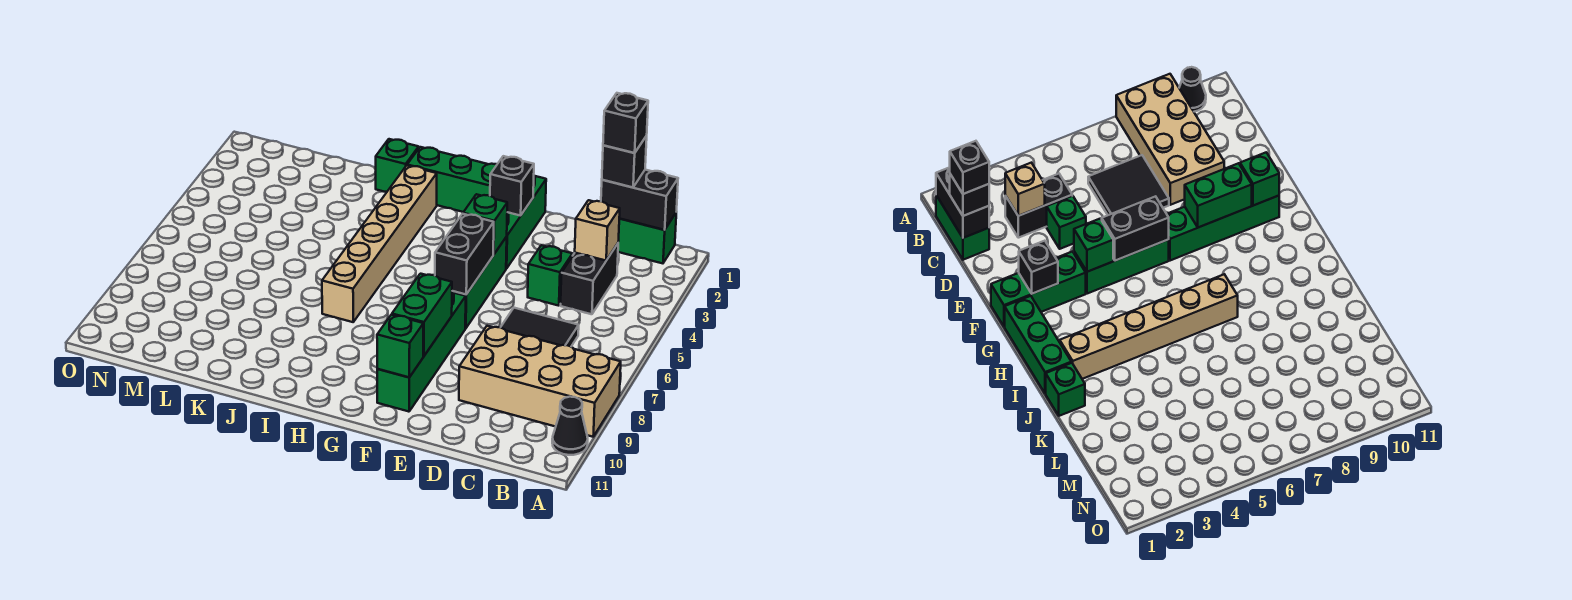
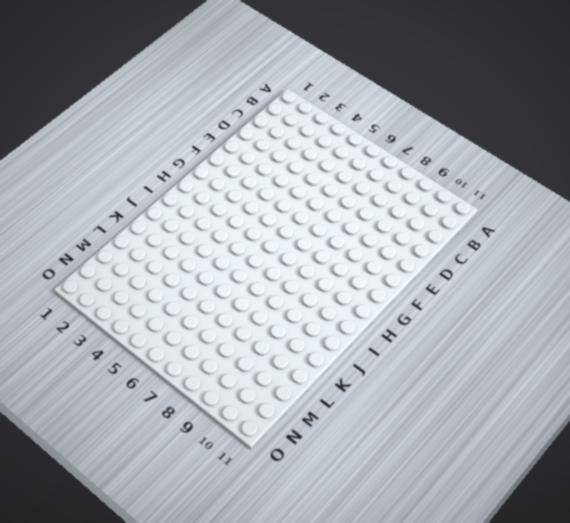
none -> tan brick A8:D9 level 1
none -> black cone A10 level 1
none -> green brick B1:C1 level 1

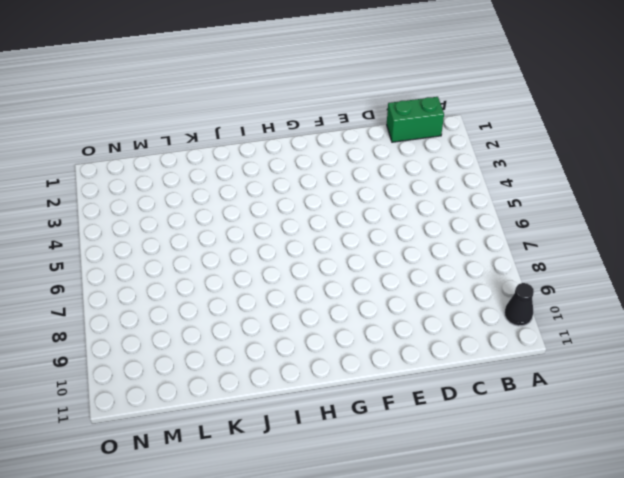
none -> tan brick A8:D9 level 1
none -> black brick C3:C4 level 1
none -> black tile C6:D7 level 1

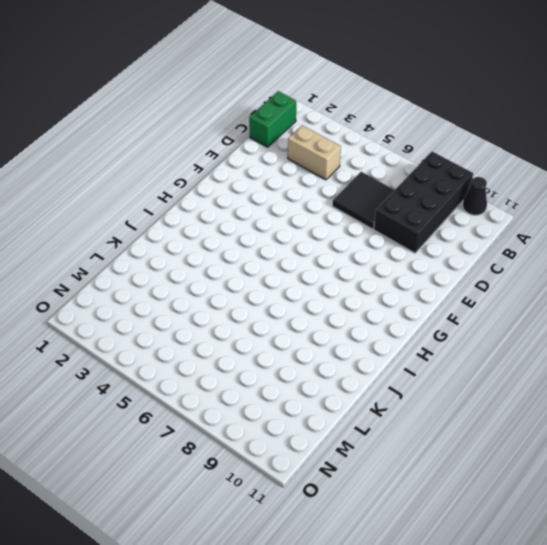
black brick A8:D9 level 1 -> tan brick A8:D9 level 1
tan brick C3:C4 level 1 -> black brick C3:C4 level 1
none -> green brick D4 level 1
none -> green brick F1:F3 level 1
none -> green brick F4:F6 level 1

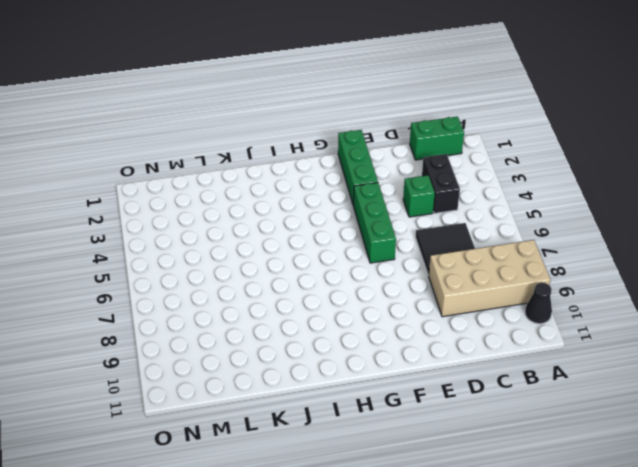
none -> green brick F7:F10 level 1
none -> green brick G1:I1 level 1
none -> tan brick I2:I7 level 1

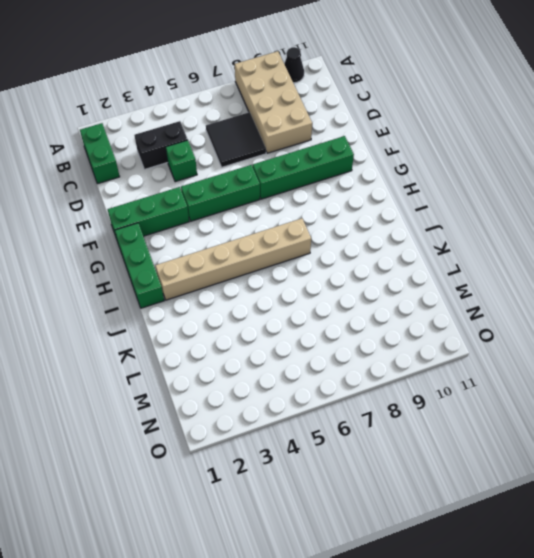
none -> green brick J1 level 1
none -> black brick B1:C1 level 2
none -> tan brick C3 level 2

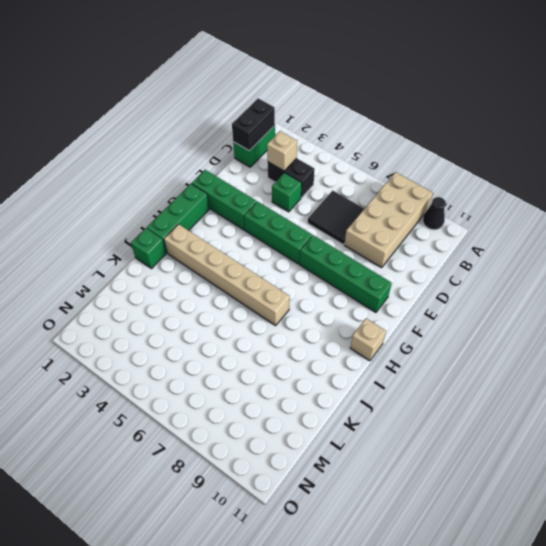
tan brick H11 level 1 -> none
none -> black brick F2 level 2
none -> green brick F4 level 2
none -> black brick F5:F6 level 2

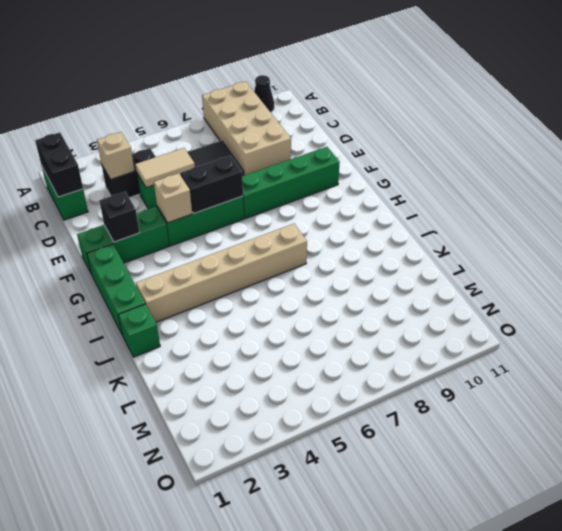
tan tile D4:D5 level 2 -> none
tan brick F4 level 2 -> green brick F4 level 2
none -> green brick F8:F9 level 2
none -> green brick F10 level 2
none -> black brick C1 level 3

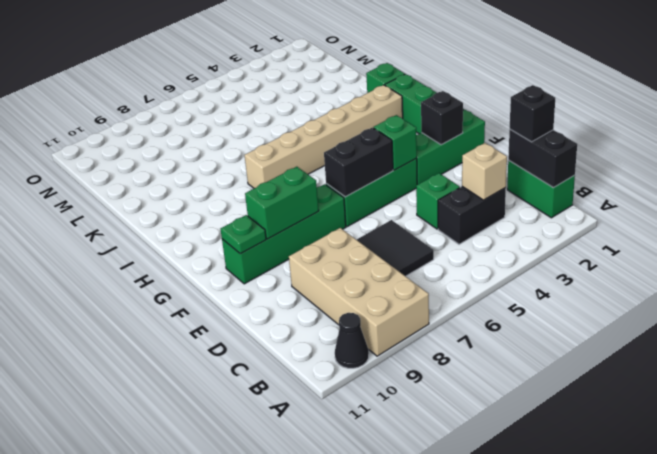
green plate F10 level 2 -> green brick F10 level 2
none -> black brick C1 level 4

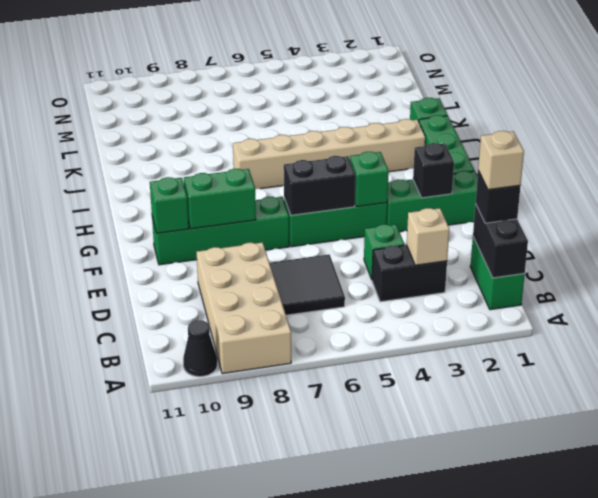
tan brick C1 level 4 -> black brick C1 level 4

